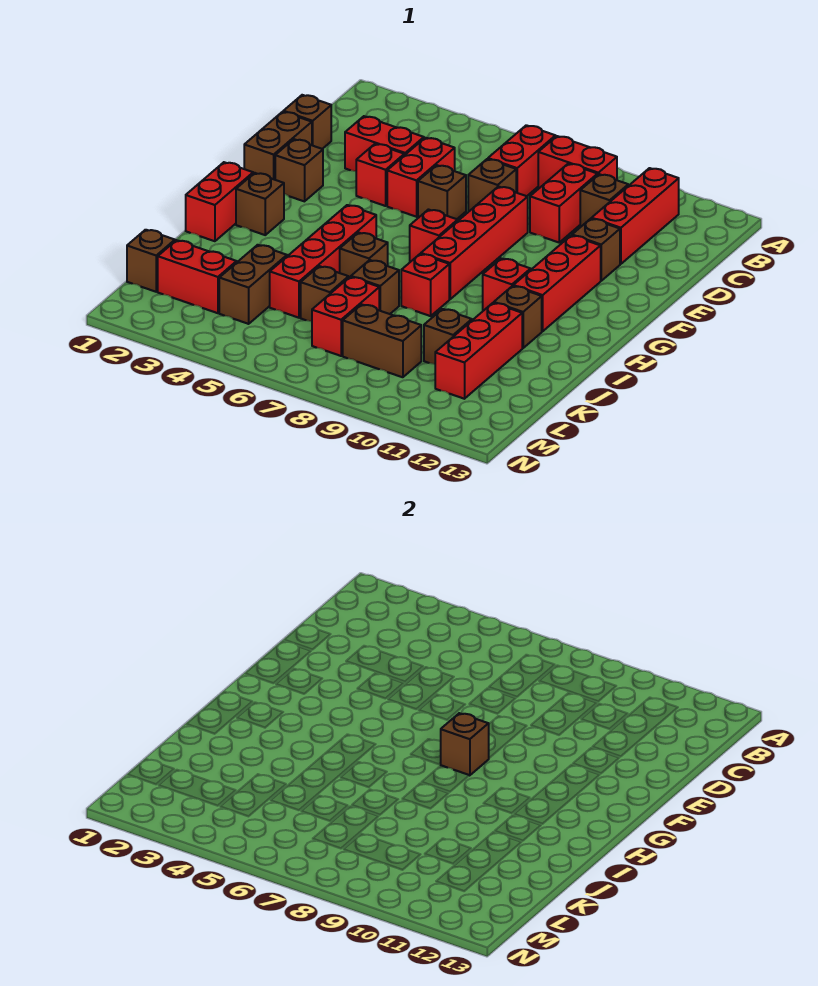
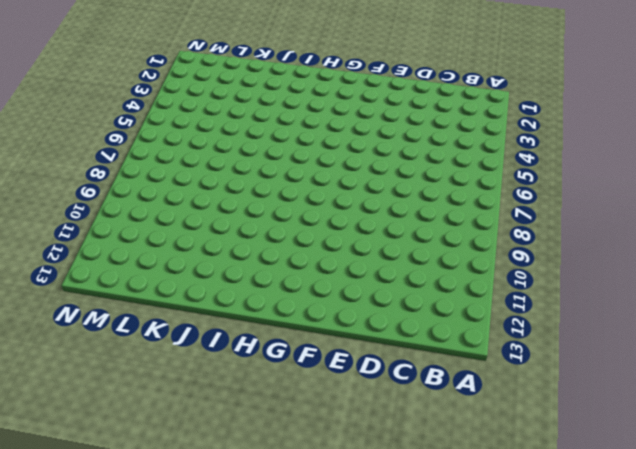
none -> red brick B7:C7 level 1
none -> red brick B8:B9 level 1
none -> red brick B11:D11 level 1
none -> red brick C9:D9 level 1

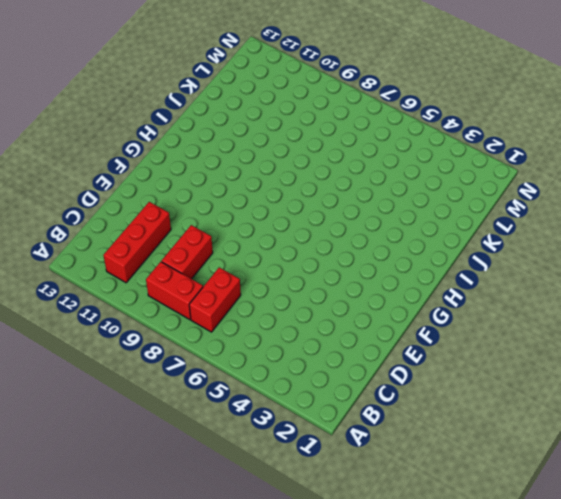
none -> brown brick C10 level 1
none -> brown brick D1 level 1
none -> red brick D3:D4 level 1
none -> red brick D5:E5 level 1

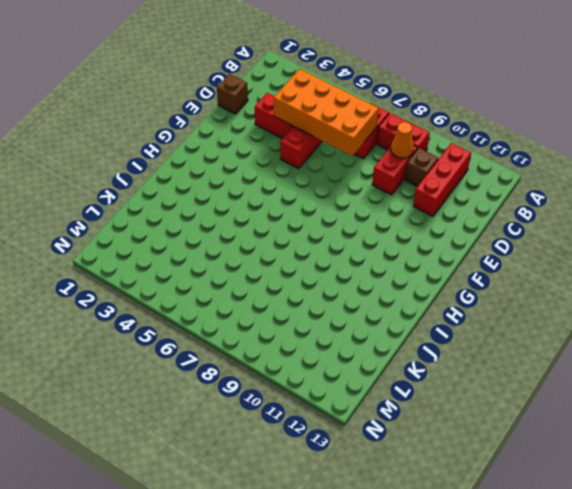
orange brick C4:D7 level 2 -> none
orange cone C9 level 2 -> none
none -> brown brick D7 level 1
none -> brown brick E1:F1 level 1
none -> red brick E4 level 1
none -> brown brick E6 level 1

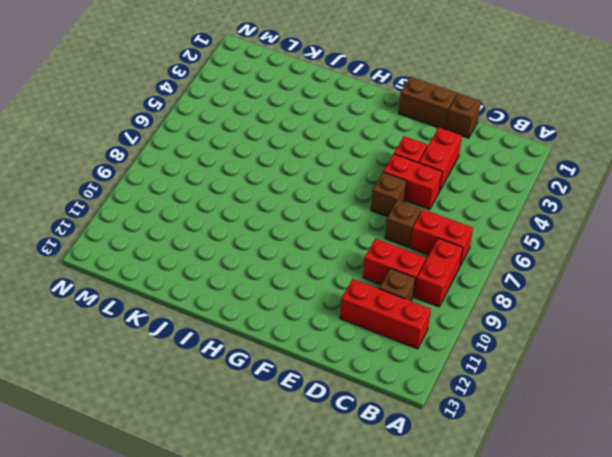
none -> red brick E8:H8 level 1
none -> brown brick E11 level 1
none -> brown brick F2 level 1
none -> red brick F11:H11 level 1

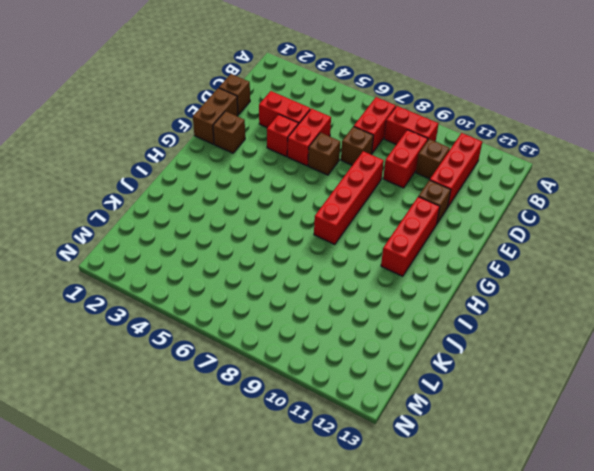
none -> red brick G7 level 1
none -> red brick H1:I1 level 1
none -> brown brick H2 level 1
none -> red brick H5:K5 level 1

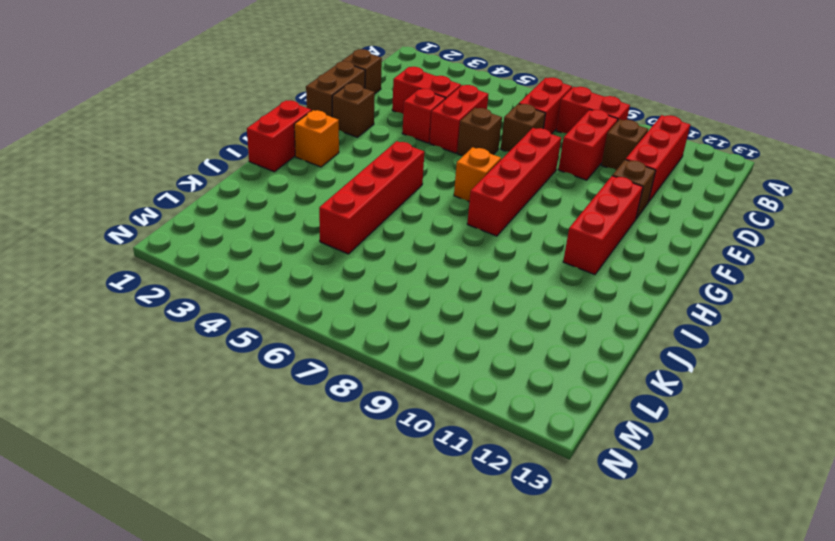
orange brick G7 level 1 -> red brick G7 level 1
orange brick H2 level 1 -> brown brick H2 level 1
none -> red brick H10 level 1
none -> brown brick I6 level 1
none -> red brick I8 level 1
none -> brown brick I11 level 1

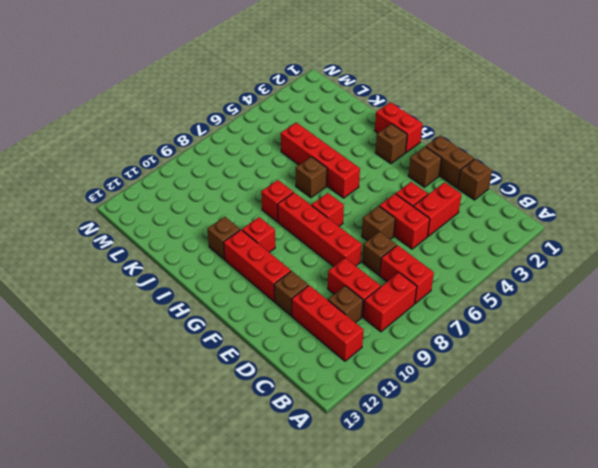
none -> brown brick J7 level 1
none -> red brick J11:L11 level 1
none -> brown brick K4:L4 level 1
none -> brown brick K6 level 1

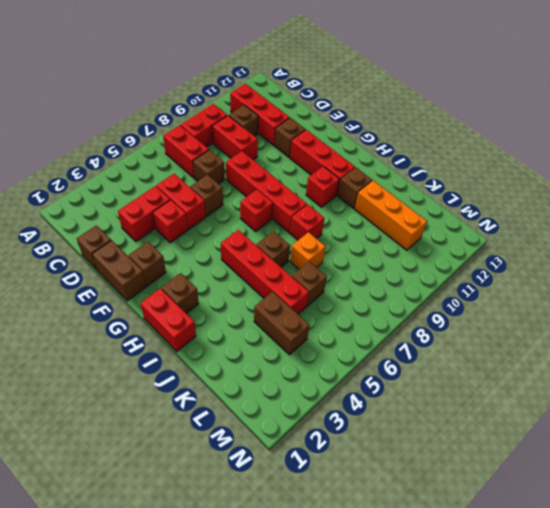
orange brick J7 level 1 -> brown brick J7 level 1
orange brick J11:L11 level 1 -> red brick J11:L11 level 1
none -> red brick K7:L7 level 1
none -> brown brick K10 level 1
none -> brown brick L1 level 1
none -> red brick L2:L3 level 1

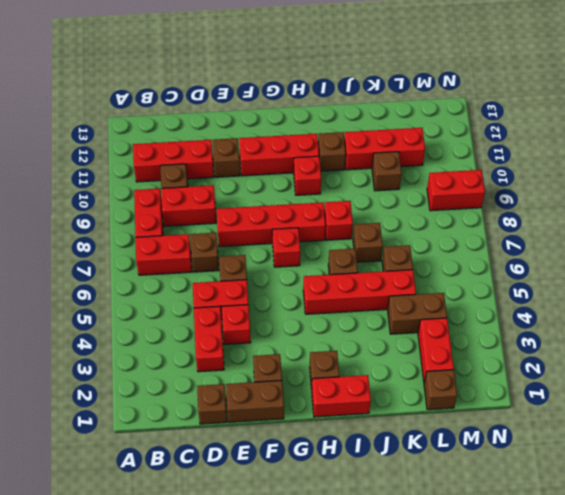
red brick M9:N9 level 1 -> red brick K7:L7 level 1
none -> brown brick L8:L9 level 1
none -> brown brick G8 level 2

